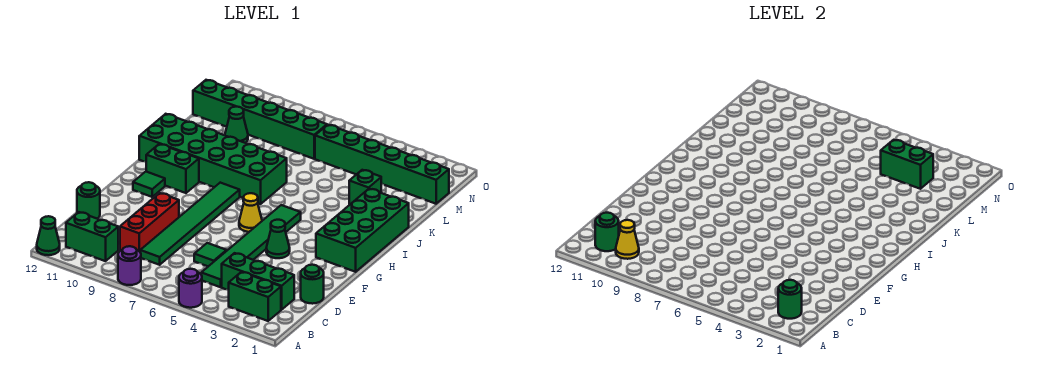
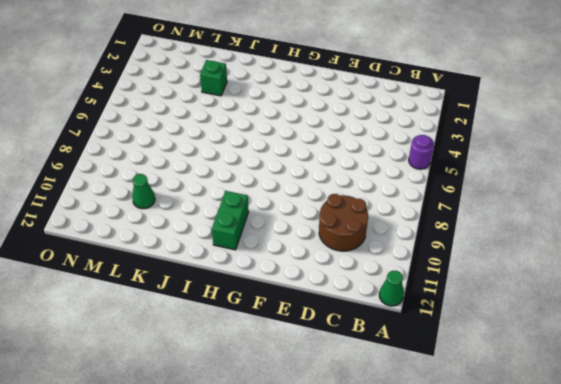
brown round brick C9:D10 level 1 -> red brick C9:E9 level 1
none -> purple round brick A8 level 1
none -> green brick B2:B3 level 1
none -> green brick B10:B11 level 1

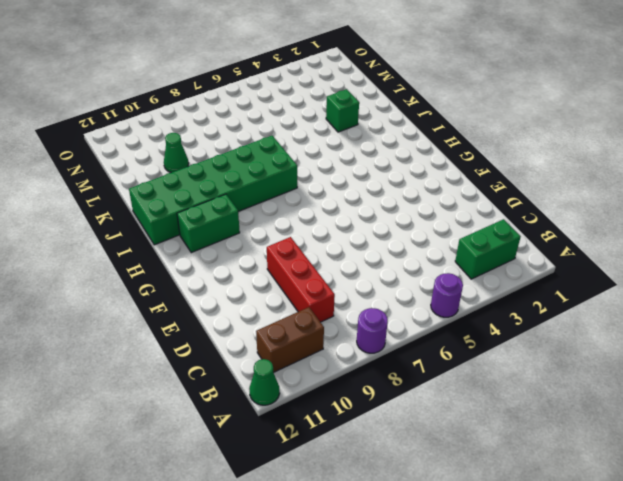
brown brick B10:B11 level 1 -> green brick B10:B11 level 1
none -> green brick C2:C4 level 1
none -> green tile C5:H5 level 1
none -> green tile C8:H8 level 1

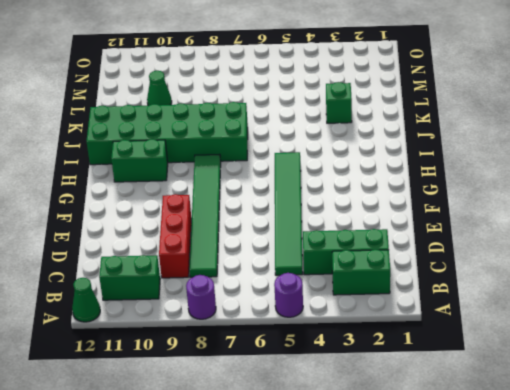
none -> green round brick D1 level 1
none -> green tile D6 level 1
none -> green round brick D12 level 1

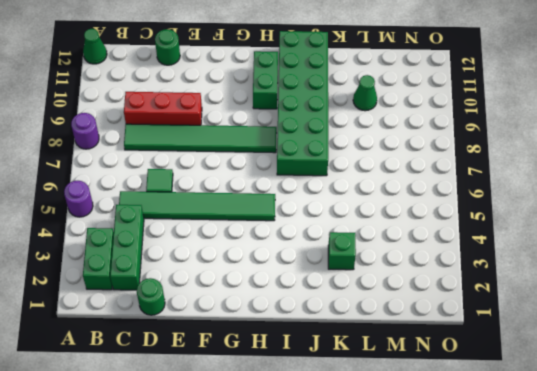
none -> green brick B10:B11 level 1
none -> green cone F4 level 1
none -> green brick G1:J2 level 1

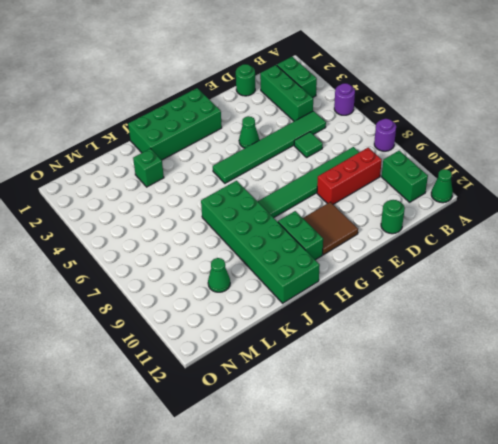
brown tile F10:G11 level 1 -> green tile G11 level 1
none -> yellow cone G6 level 1
none -> green brick M1:M6 level 1
none -> green brick M7:M12 level 1

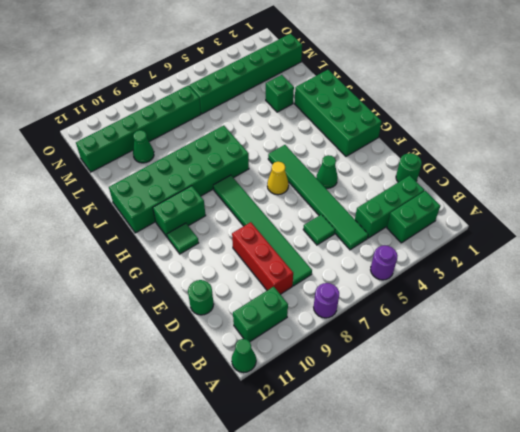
none -> green round brick B2 level 2
none -> yellow cone B10 level 2
none -> green round brick B11 level 2

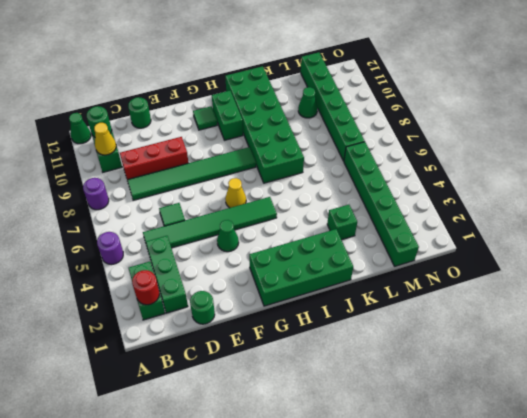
red round brick B2 level 2 -> green round brick B2 level 2
none -> green brick M3:M4 level 2

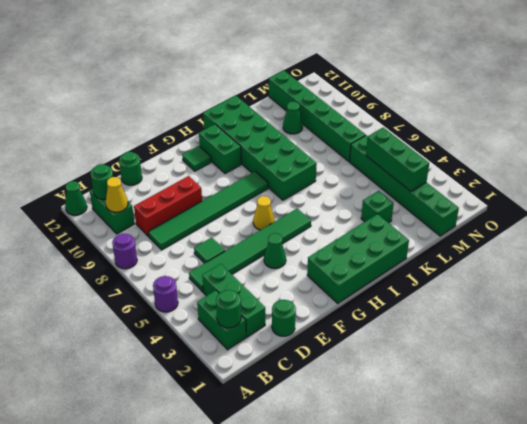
green brick M3:M5 level 2 -> green brick M3:M4 level 2

